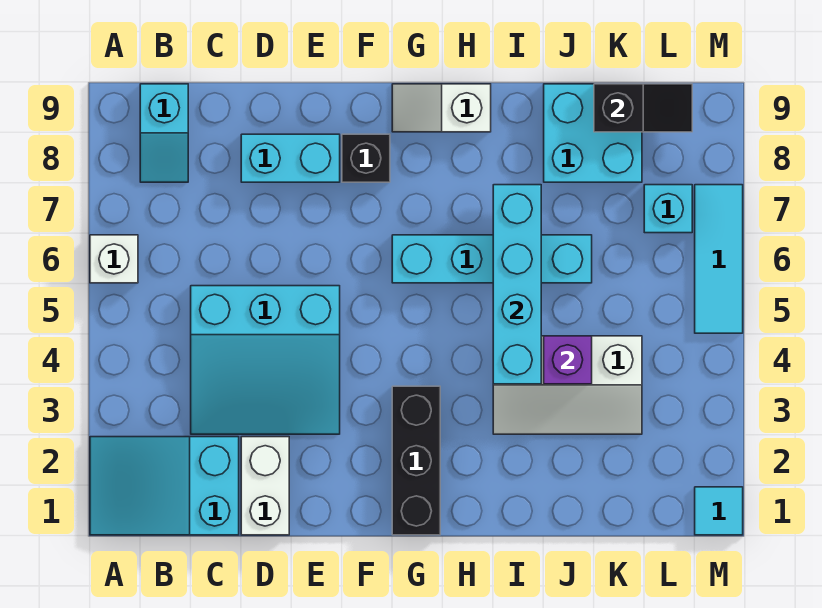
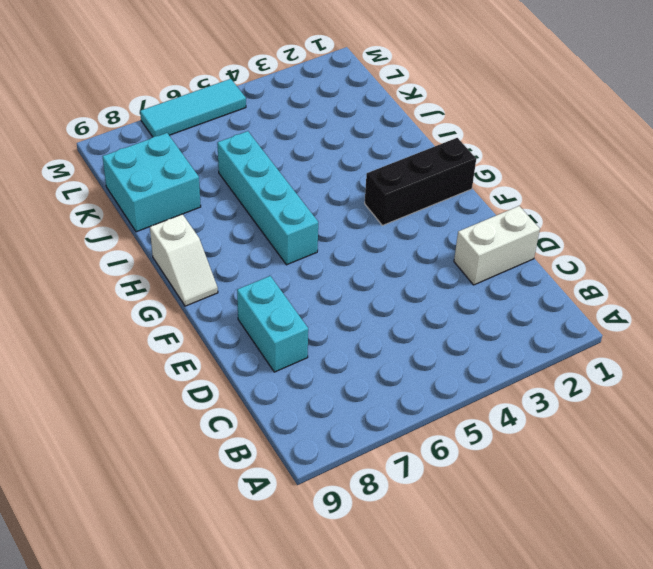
none -> cyan slope A1:C2 level 1 top C
none -> white brick A6 level 1
none -> cyan slope B8:B9 level 1 top 9

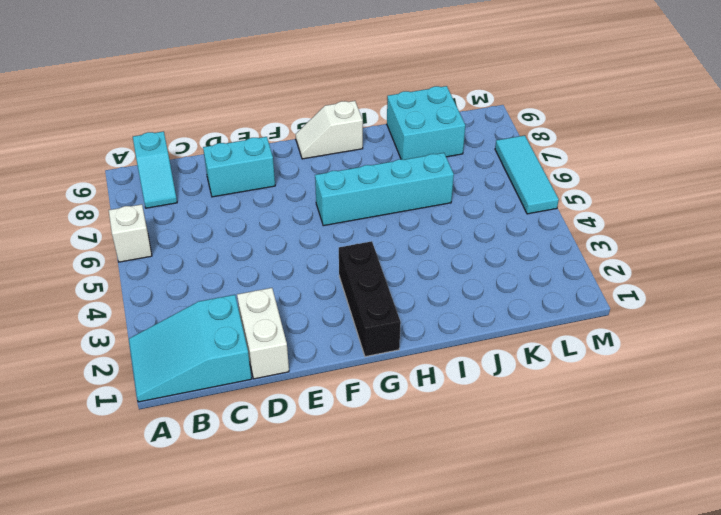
none -> cyan slope C3:E5 level 1 top 5
none -> black brick F8 level 1
none -> white slope I3:K4 level 1 top 4

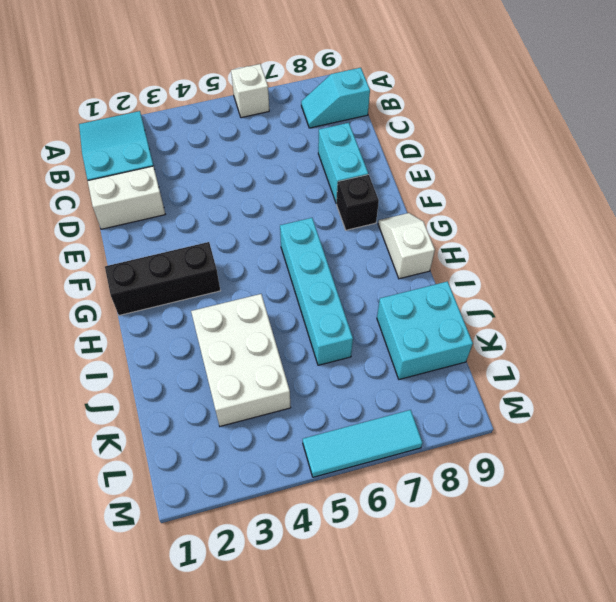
white brick I3:K4 level 1 -> white slope I3:K4 level 1 top 4
none -> cyan slope C3:E5 level 1 top 5
none -> cyan brick L7 level 1
none -> cyan tile M1 level 1

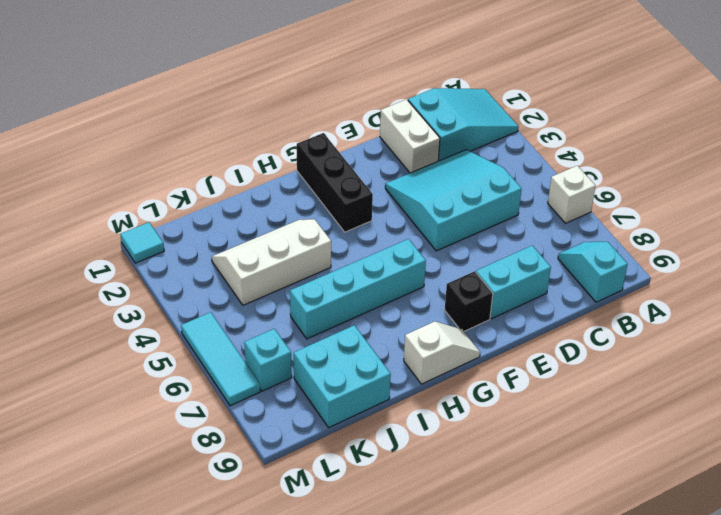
none -> cyan brick I4:I7 level 2
none -> purple brick J4 level 2
none -> black slope K9:L9 level 2 top K

